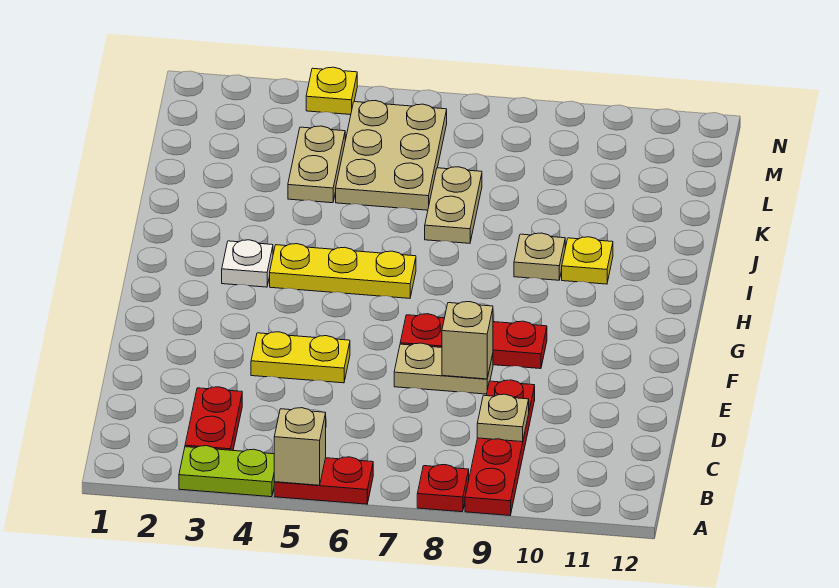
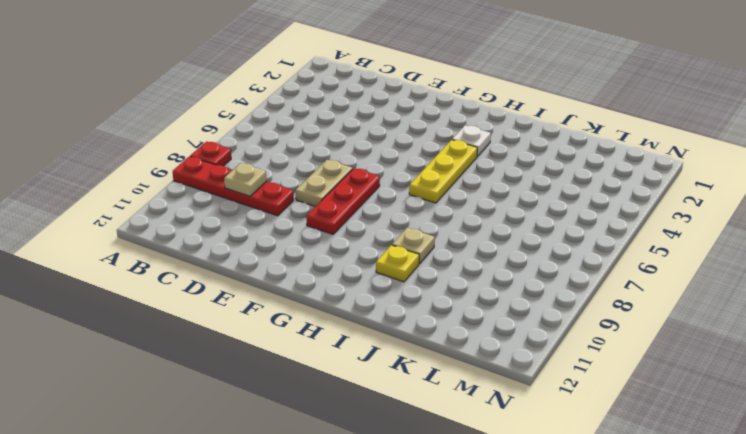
none -> lime plate A3:A4 level 1
none -> red plate A5:A6 level 1
none -> red plate B3:C3 level 1

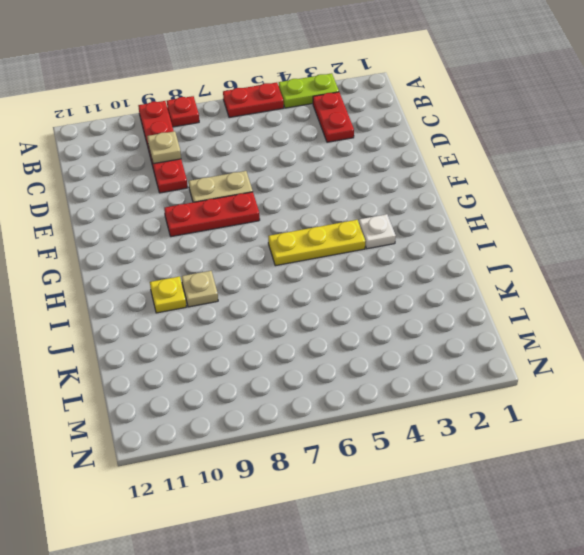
none -> yellow plate E4:E5 level 1
none -> tan plate J7:K7 level 1
none -> tan plate K4:L4 level 1

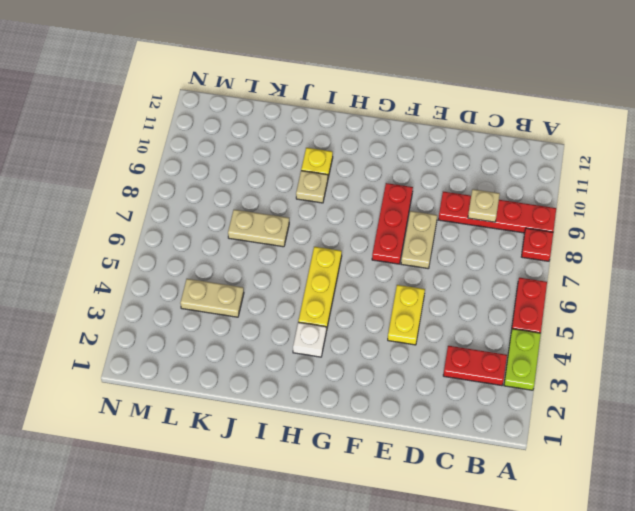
none -> tan plate K5:M6 level 1
none -> yellow plate N4 level 1
none -> tan brick A5 level 2

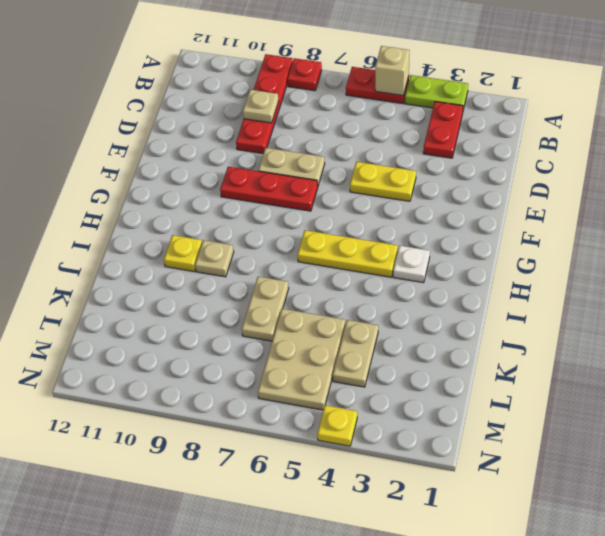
none -> tan brick E8 level 2

